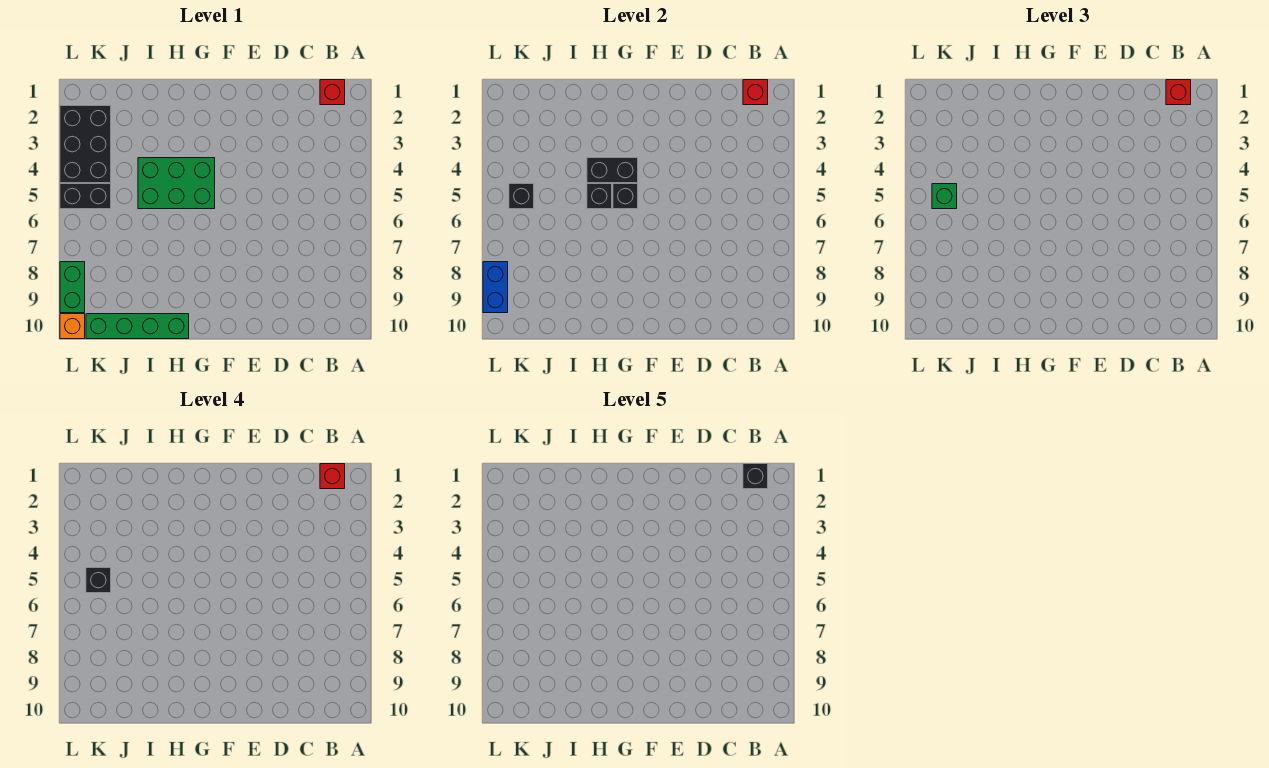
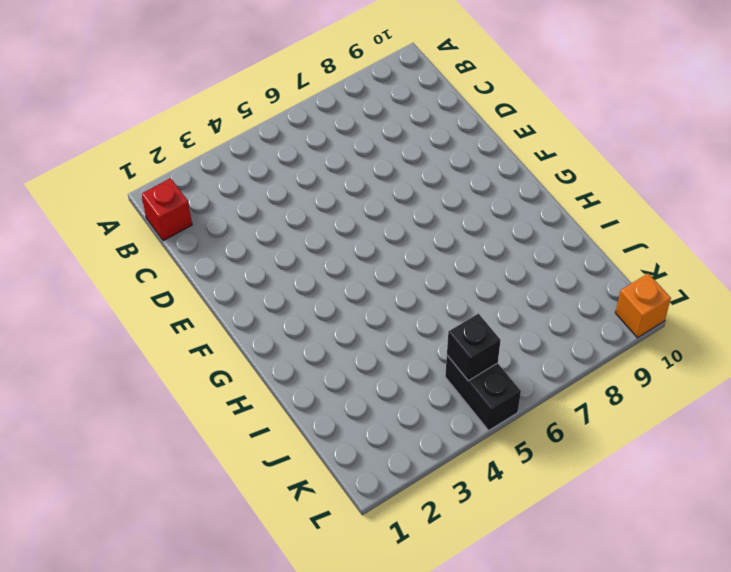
none -> green brick G4:I5 level 1
none -> green brick H10:K10 level 1
none -> black brick K2:L4 level 1

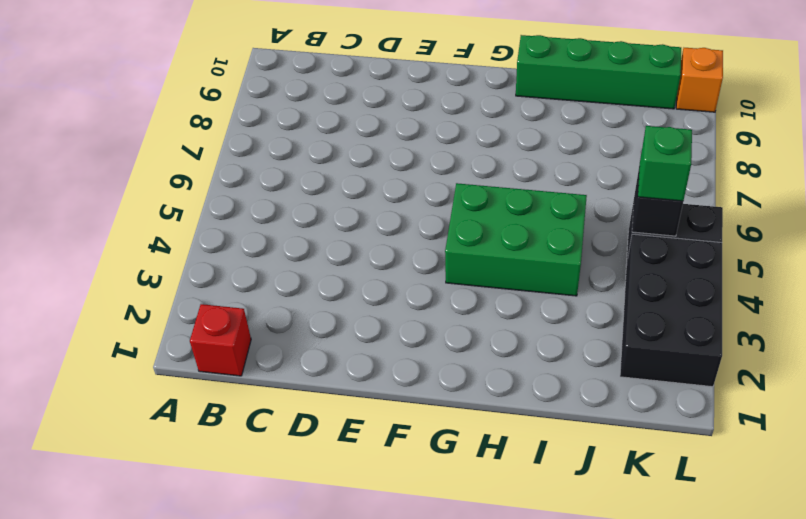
none -> green brick L8:L9 level 1
none -> red brick B1 level 2
none -> black brick G4:H4 level 2

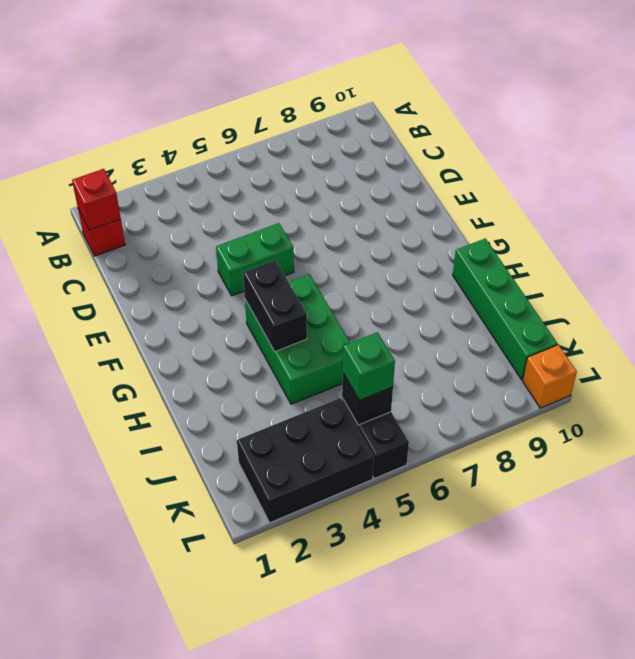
green brick E4:E5 level 1 -> green brick L8:L9 level 1
none -> black brick G5 level 2
none -> black brick H5 level 2
none -> blue brick L8:L9 level 2

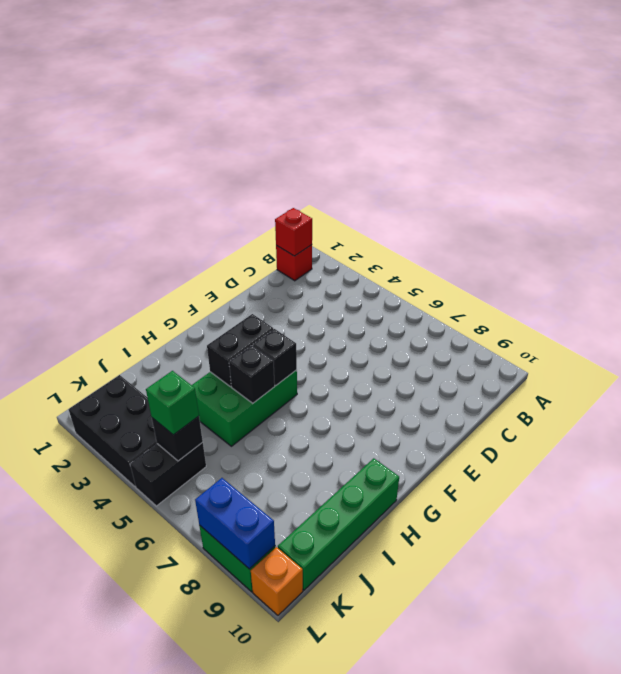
none -> red brick B1 level 3
none -> red brick B1 level 4
none -> black brick K5 level 4

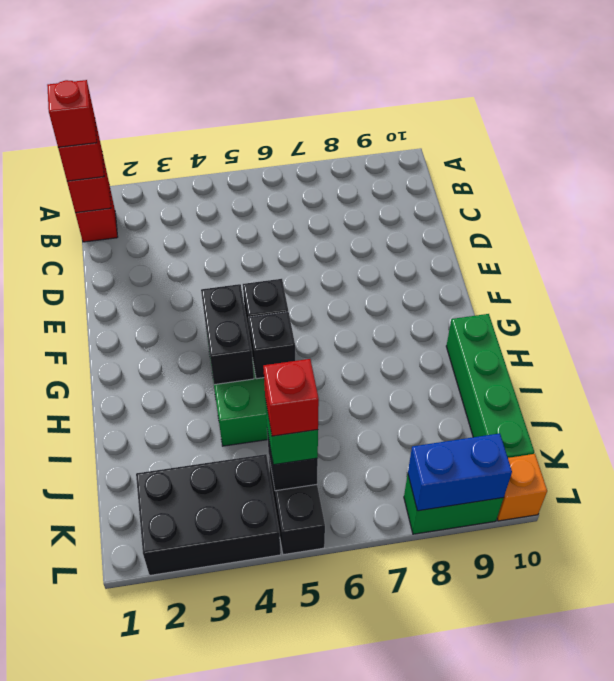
red brick K5 level 4 -> black brick K5 level 4
none -> black brick B1 level 5

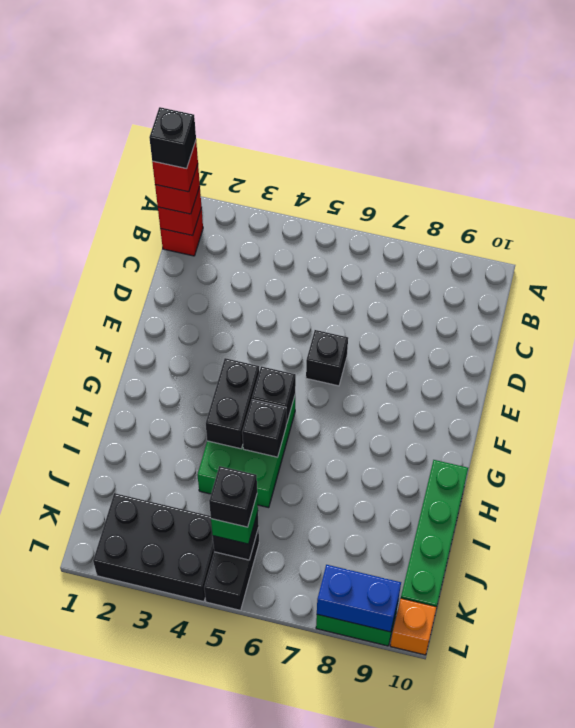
black brick E6 level 1 -> none

